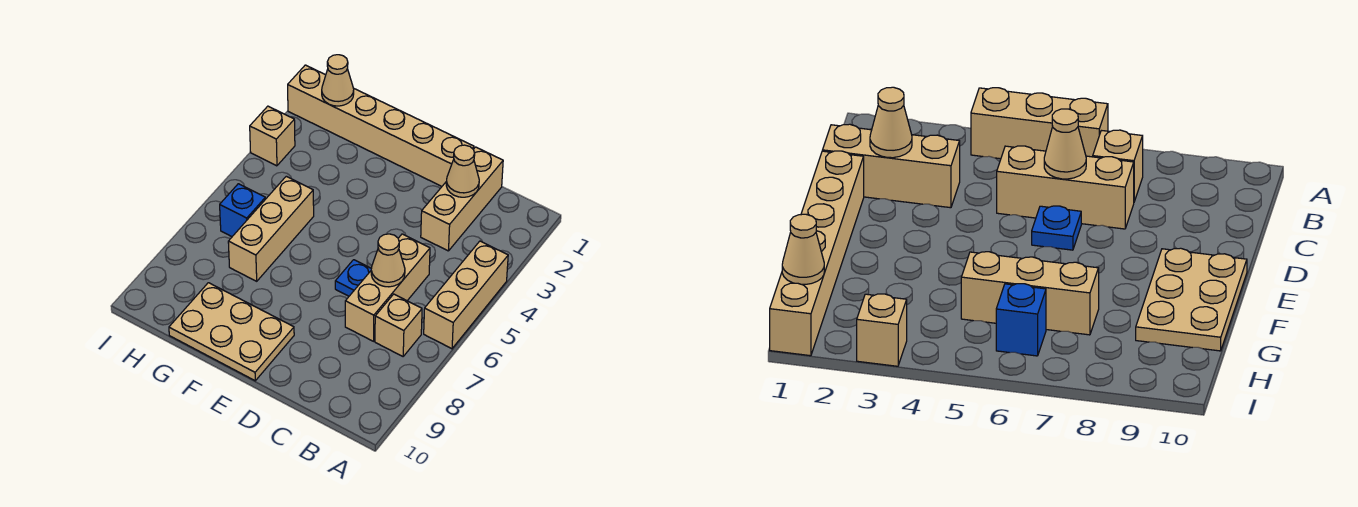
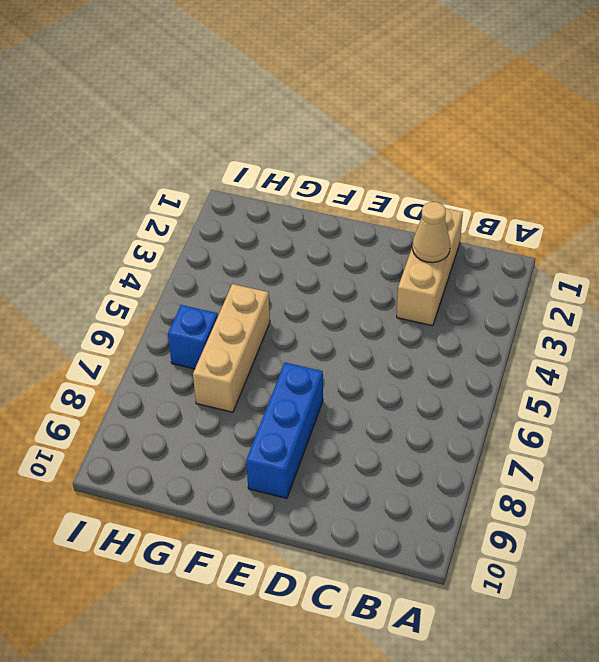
blue brick E7:E9 level 1 -> tan plate E9:G10 level 1
none -> tan brick A4:A6 level 1
none -> tan brick B7 level 1
none -> tan brick C5:C7 level 1

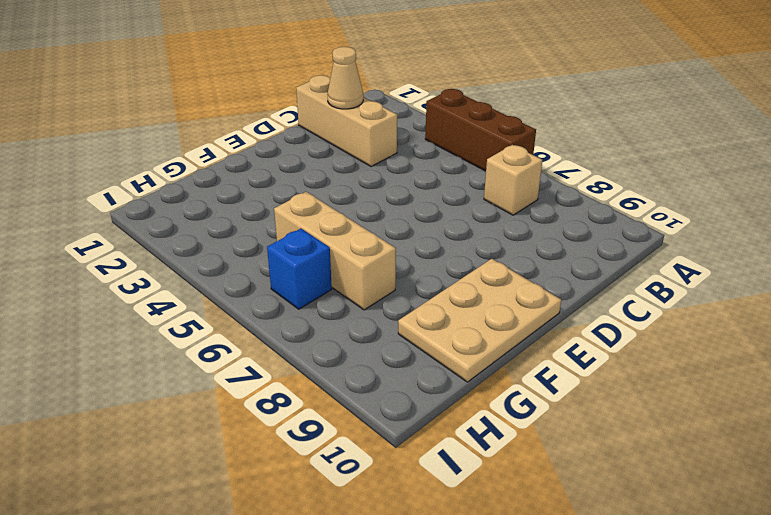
brown brick A4:A6 level 1 -> tan brick A4:A6 level 1
none -> tan brick C5:C7 level 1
none -> tan brick D1:I1 level 1
none -> blue plate D6 level 1

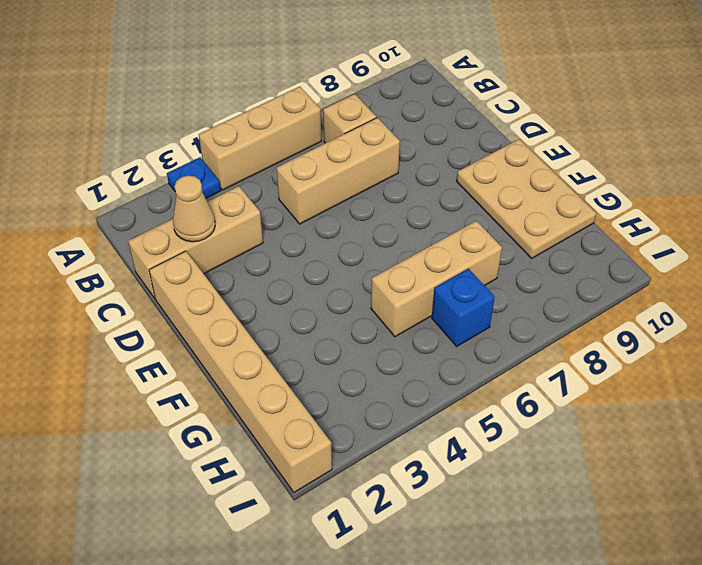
blue plate A3 level 1 -> blue plate D6 level 1
none -> tan brick I3 level 1
none -> tan cone C6 level 2
none -> tan cone H1 level 2

